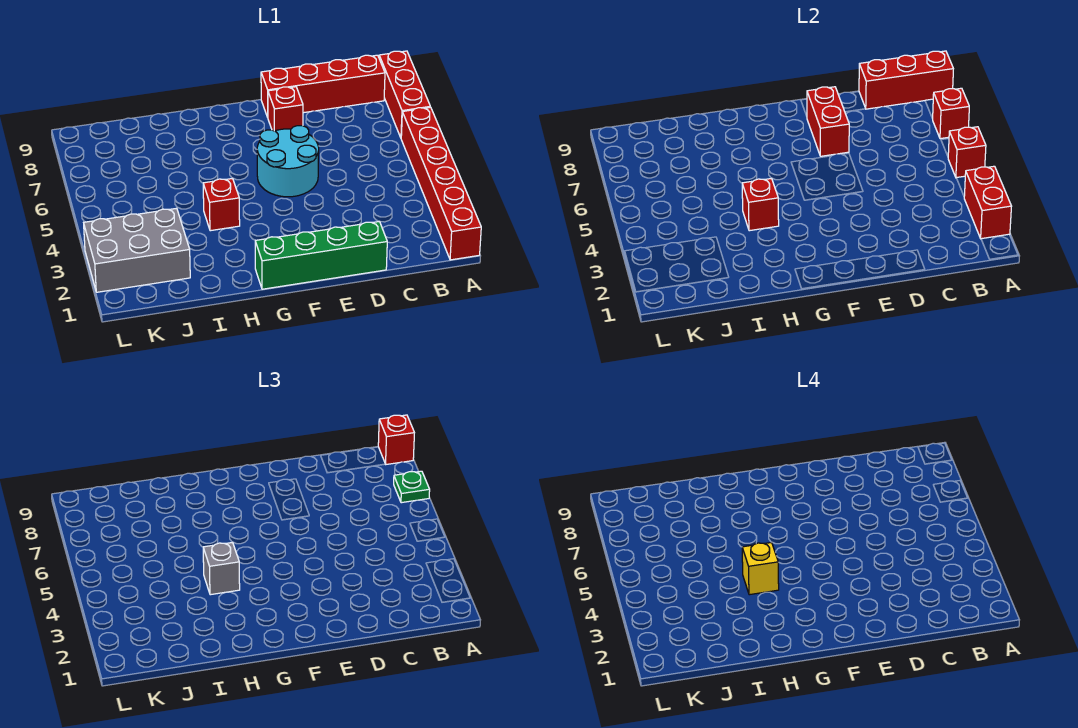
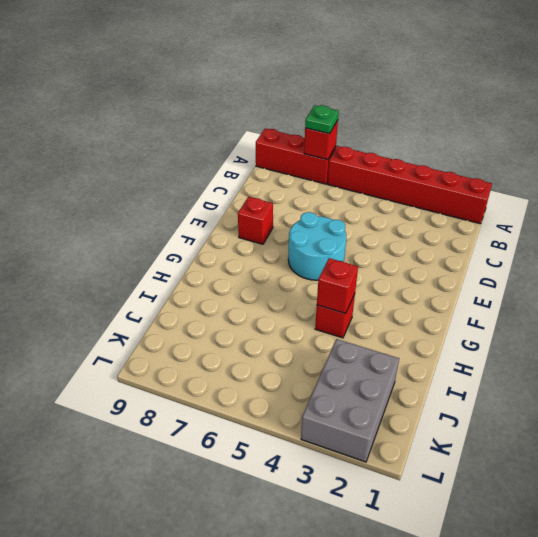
none -> red brick B9:E9 level 1
none -> green brick D1:G1 level 1
none -> red brick A2:A3 level 2

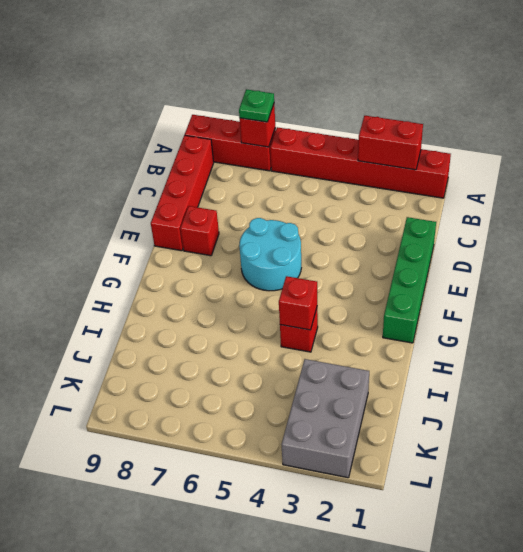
none -> red brick A5 level 2
none -> red brick A9:C9 level 2
none -> red brick E7:E8 level 2

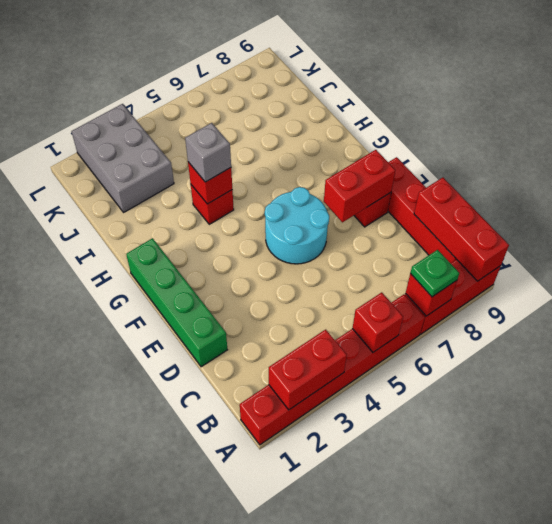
none -> red brick A9 level 3
none -> yellow brick H4 level 4

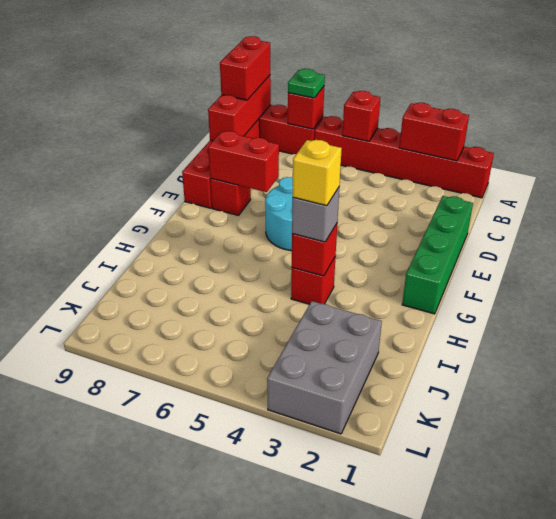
red brick A9:B9 level 3 -> red brick A9 level 3

